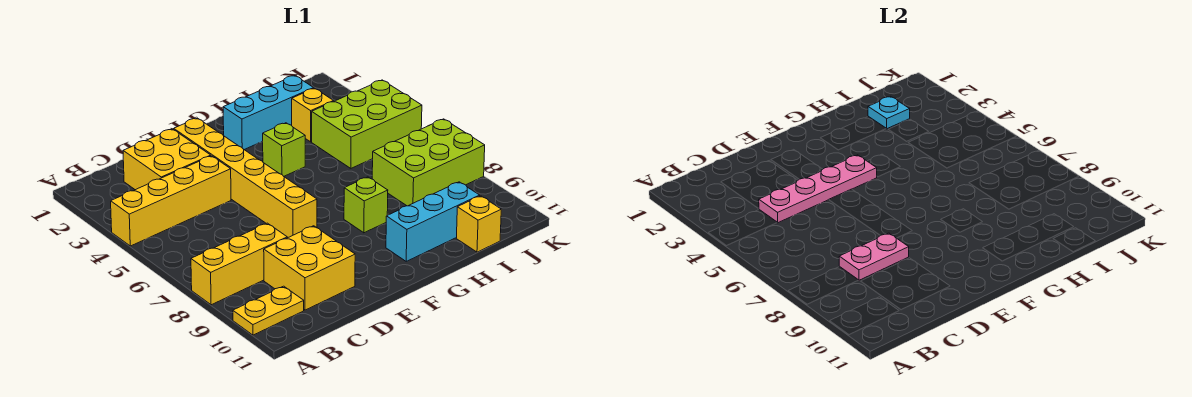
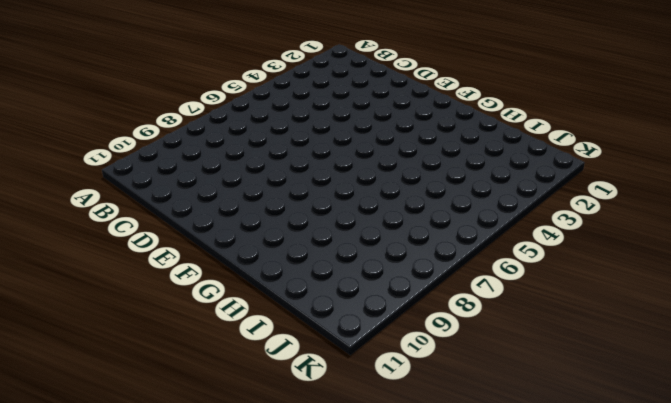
none -> yellow brick A4:D4 level 1
none -> yellow brick A8:C8 level 1
none -> yellow plate A10:B10 level 1

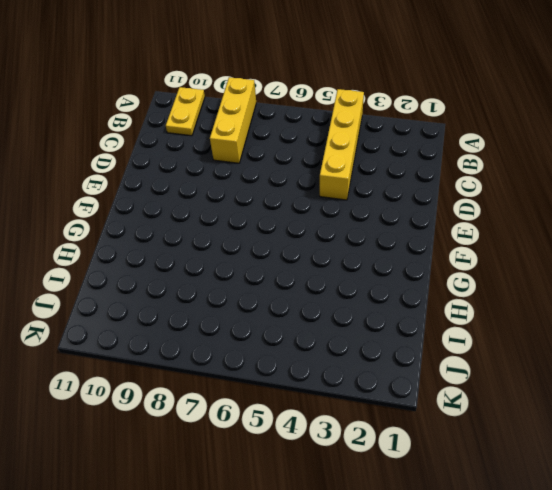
none -> yellow brick C2:D3 level 1
none -> yellow brick C9:D10 level 1
none -> yellow brick E2:E7 level 1

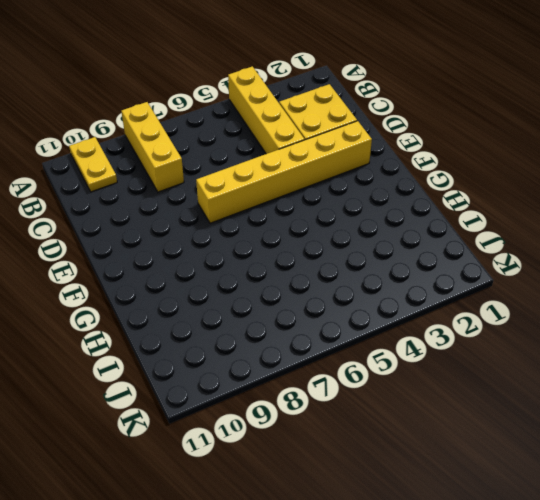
none -> yellow brick C9:D10 level 1
none -> cyan brick G2:I2 level 1
none -> lime brick G4 level 1

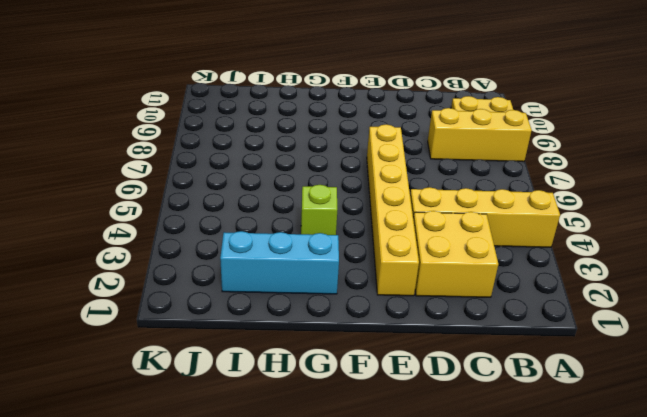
none -> yellow brick C9:D10 level 1
none -> lime brick G8 level 1
none -> cyan brick G10:I10 level 1

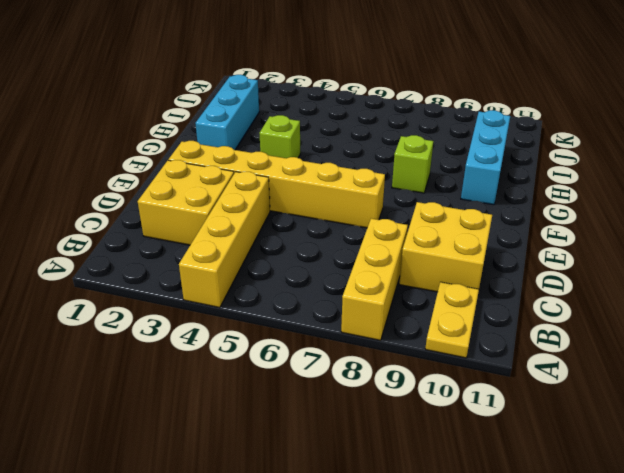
none -> yellow brick I3 level 1
none -> lime brick I4:K5 level 1
none -> lime brick I7:K8 level 1

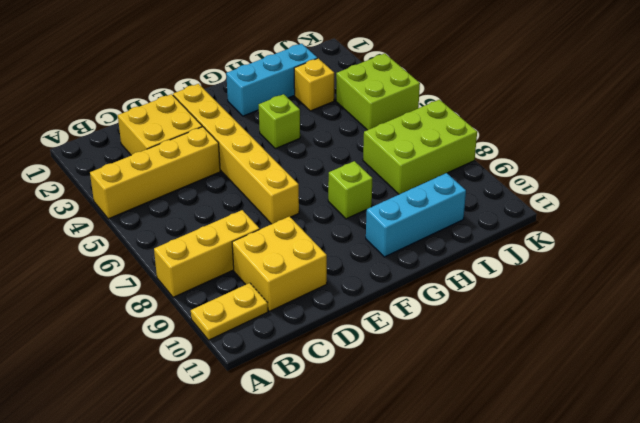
lime brick J4:K5 level 1 -> lime brick I4:K5 level 1
none -> yellow brick I11 level 1
none -> pink plate C4:F4 level 2
none -> pink plate C8:D8 level 2

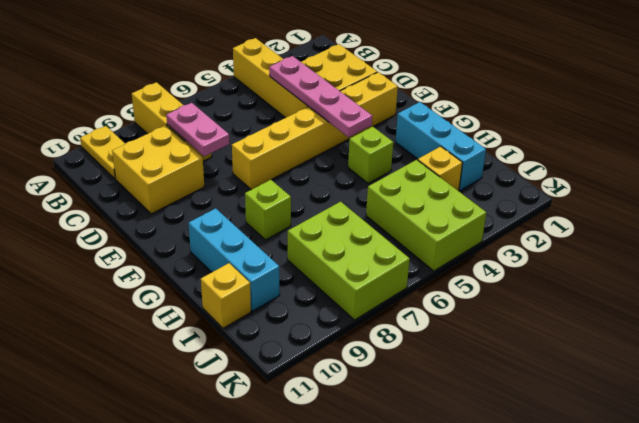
none -> cyan plate I2 level 2

